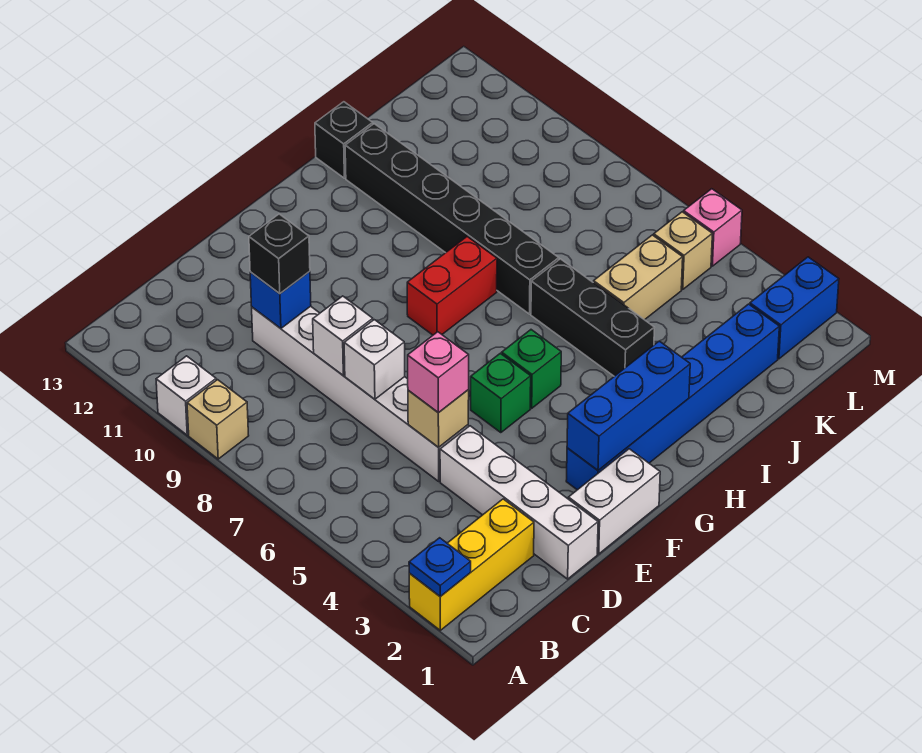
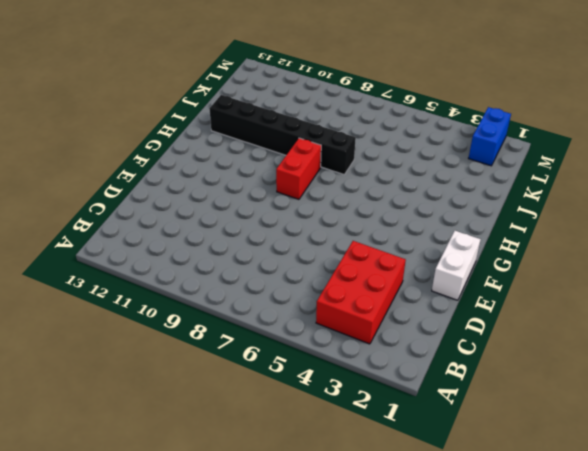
red brick B3:D4 level 1 -> white brick D1:D4 level 1
none -> yellow brick A2:C2 level 1
none -> tan brick A9 level 1
none -> white brick A10 level 1

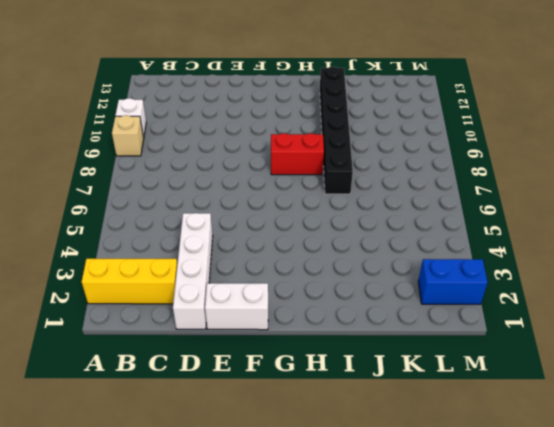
none -> white brick D5:D10 level 1
none -> blue brick F2:K2 level 1
none -> green brick F5 level 1

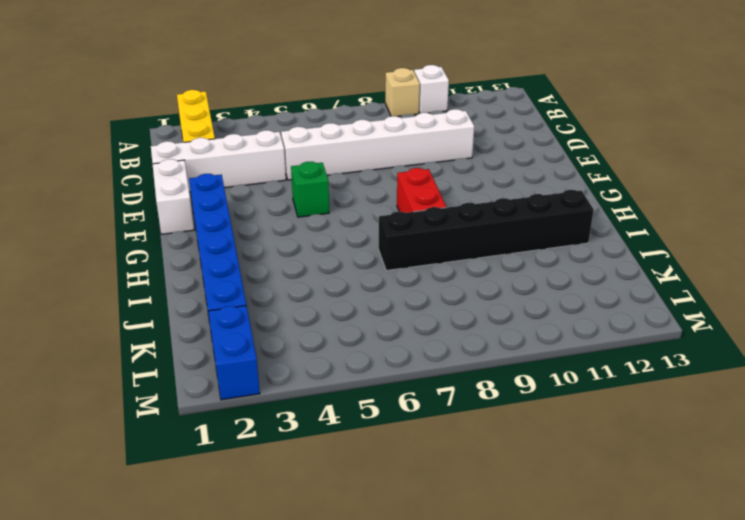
none -> green brick G5 level 1
none -> black brick I4:I6 level 1
none -> black brick I13 level 1

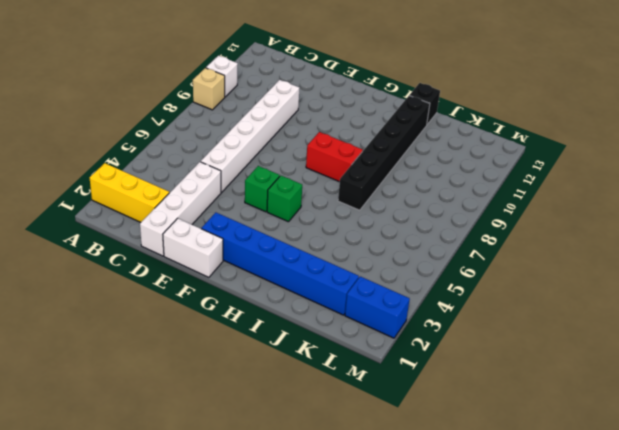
none -> black brick I4:I6 level 1
none -> tan brick J5:K5 level 1
none -> tan brick L5 level 1

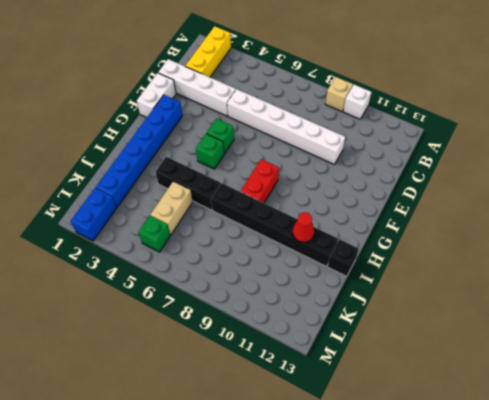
red cone I11 level 2 -> none
green brick L5 level 1 -> tan brick L5 level 1
none -> pink brick M5 level 1
none -> blue plate A2 level 2
none -> tan brick D5 level 2

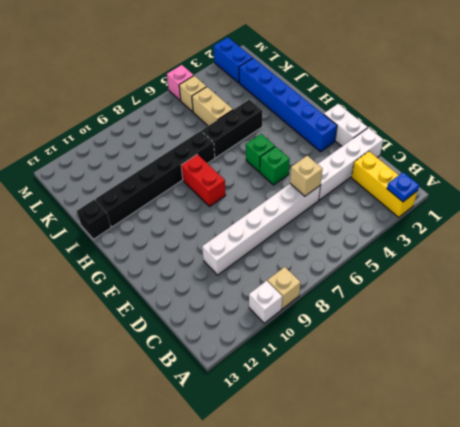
none -> white brick D7 level 2
none -> white brick D8 level 2
none -> blue brick D10 level 2

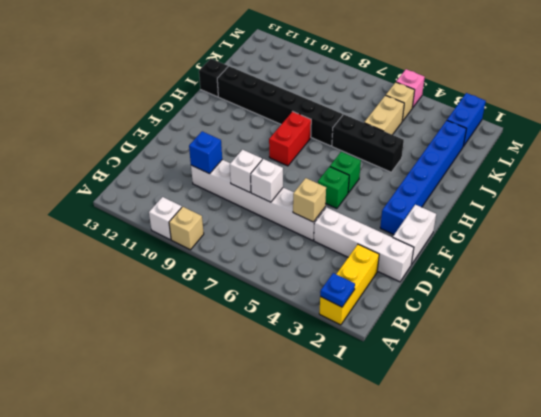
none -> blue brick F2:H2 level 2
none -> pink brick D5 level 3
none -> black brick D10 level 3

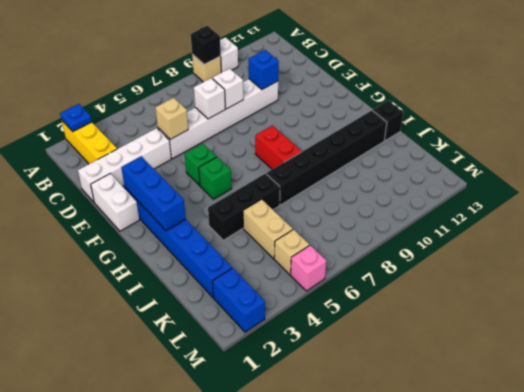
black brick A9 level 2 -> black brick D10 level 3
none -> pink brick D5 level 3

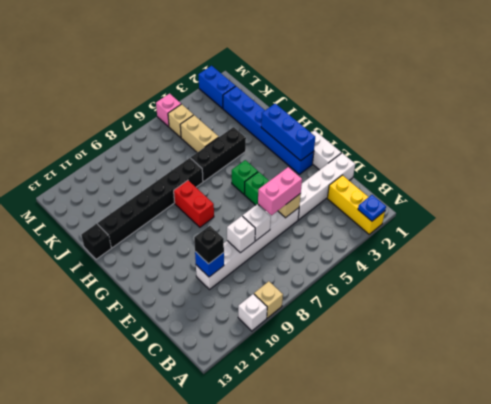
pink brick D5:D6 level 3 -> pink brick D5 level 3

